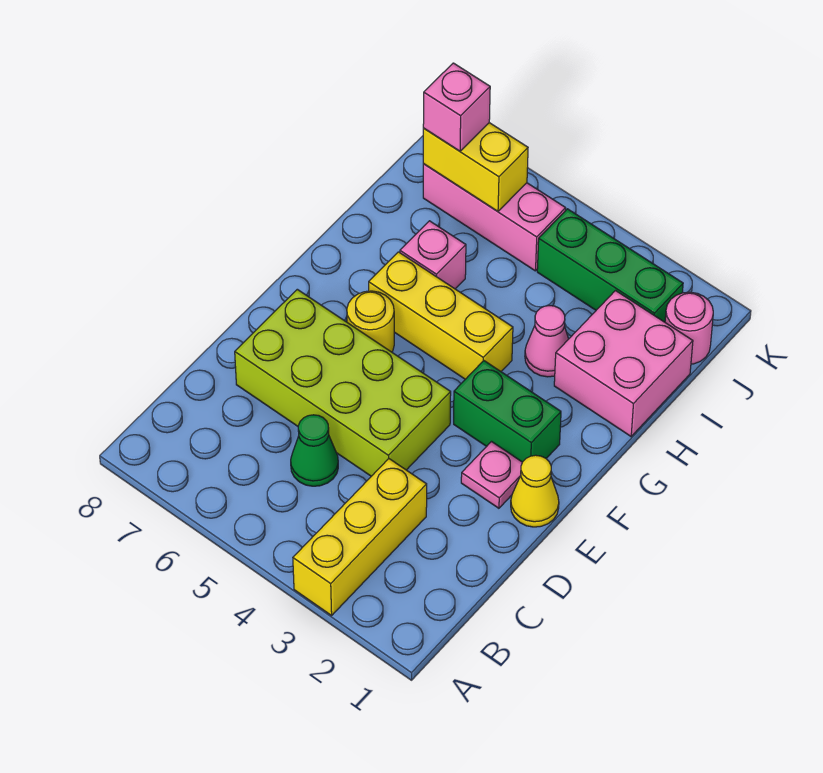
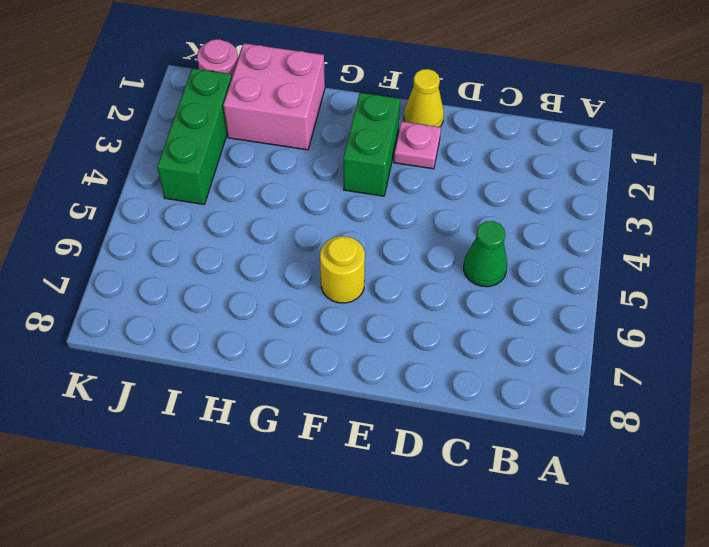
none -> yellow brick A3:C3 level 1
none -> lime brick D4:E7 level 1
none -> yellow brick G4:G6 level 1

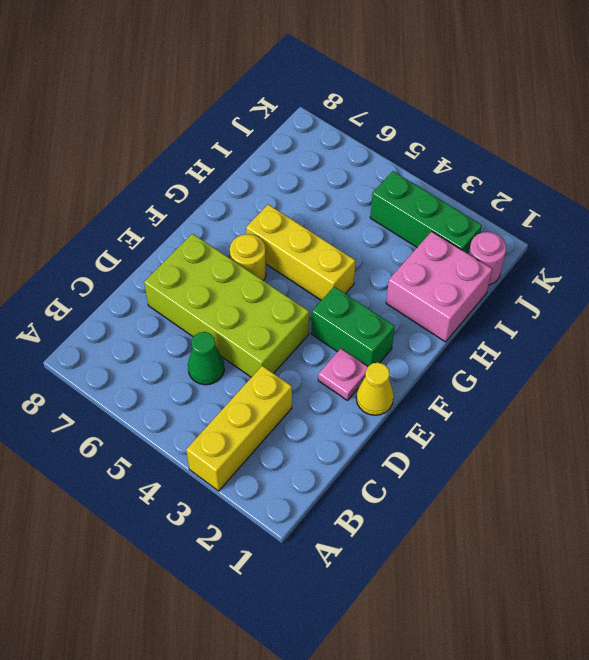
none -> pink cone H3 level 1
none -> pink brick H6 level 1
none -> pink brick J5:J7 level 1

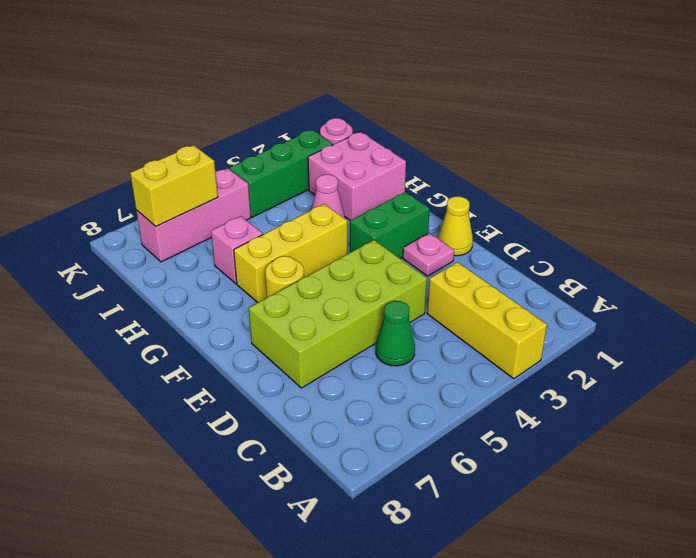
none -> pink brick J7 level 3

